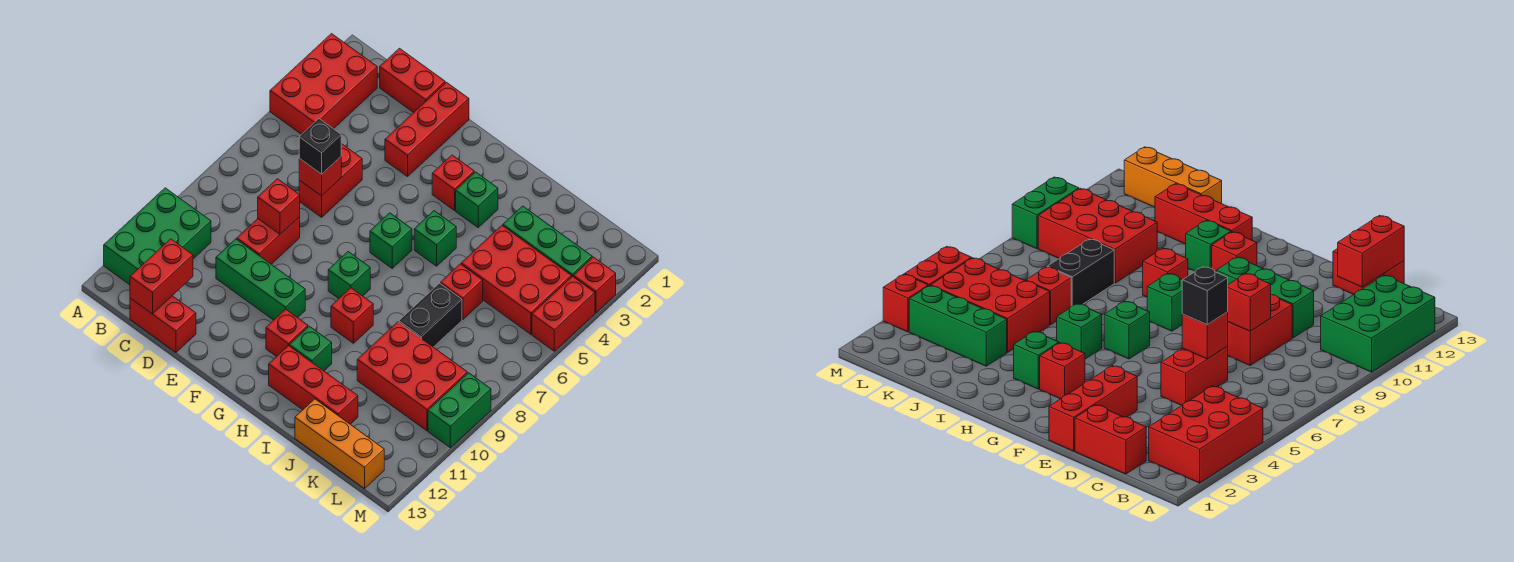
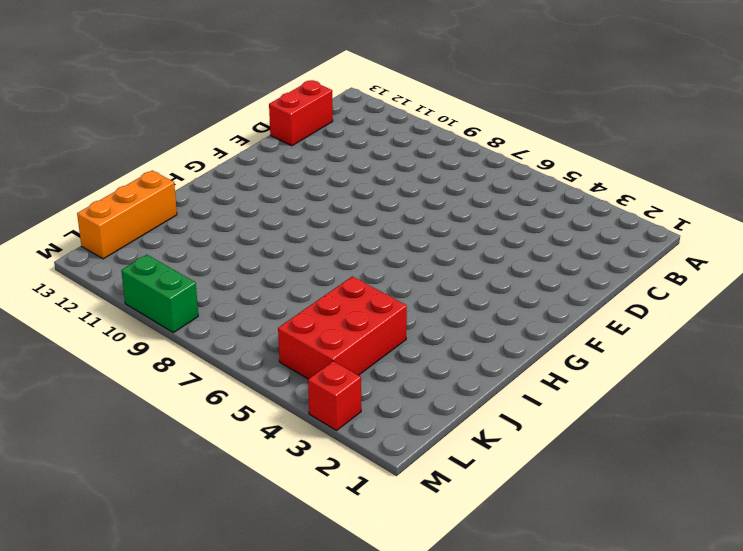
none -> red brick A2:B4 level 1
none -> green brick A10:B12 level 1
none -> red brick C1:D1 level 1
none -> red brick D5:D6 level 1

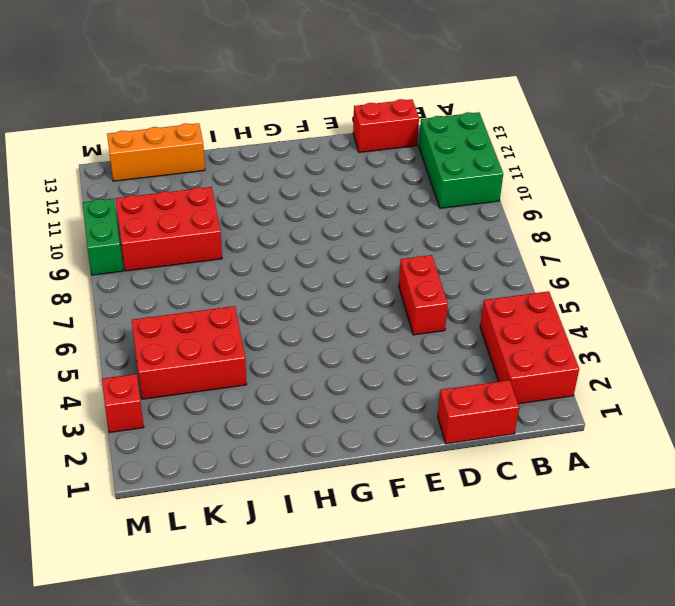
none -> red brick D8:D9 level 1
none -> green brick D10:F10 level 1
none -> red brick E1:E3 level 1
none -> red brick G3 level 1

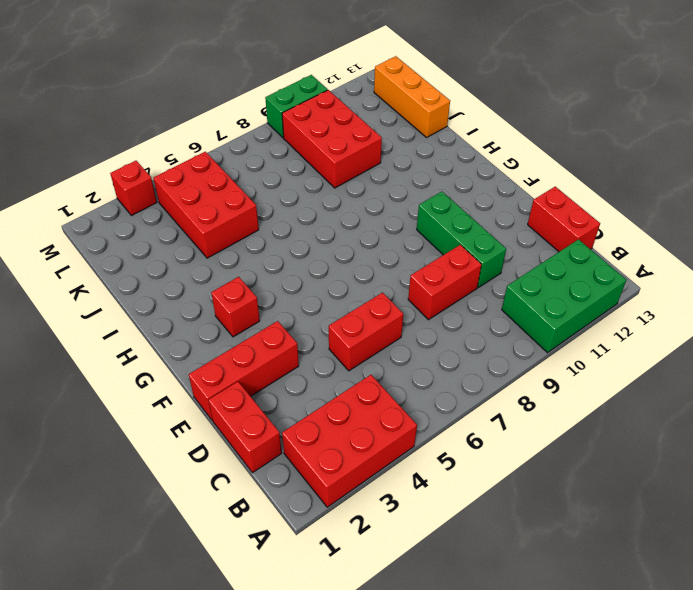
none -> green brick G6 level 1
none -> green brick G8 level 1
none -> red brick G11 level 1
none -> green brick H3 level 1

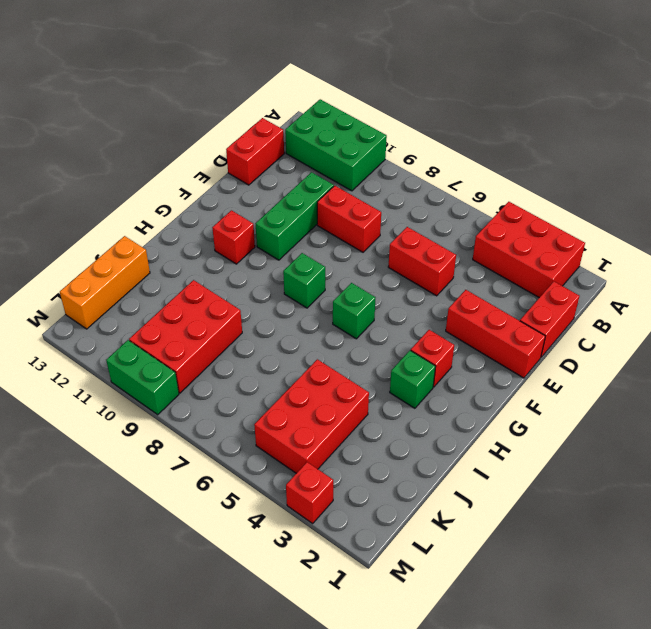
none -> green brick H5 level 1
none -> red brick H9 level 1
none -> green brick H11 level 1
none -> red brick H12:J12 level 1

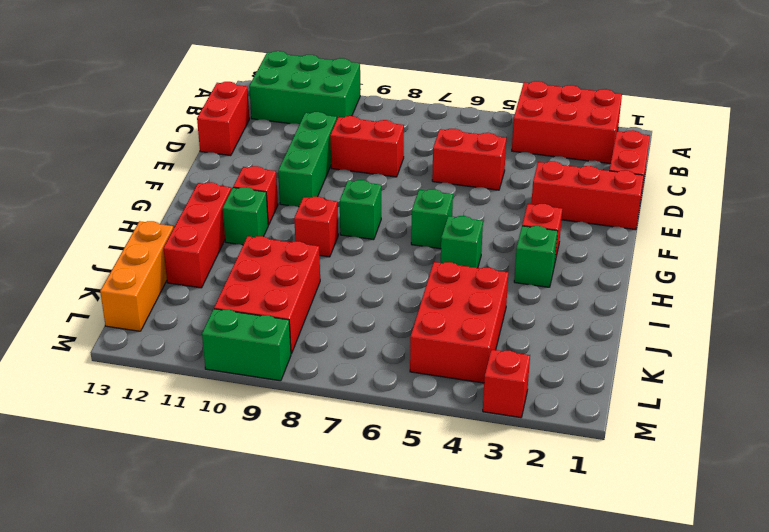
none -> green brick J3:L3 level 1
none -> red brick J6 level 1
none -> black brick J7:J8 level 1
none -> red brick M4:M5 level 1

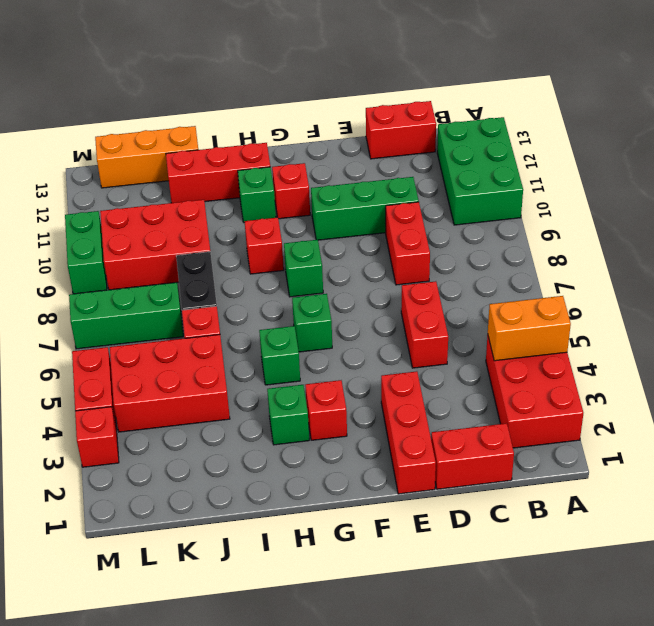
orange brick A4:B4 level 2 -> none
green brick K7:M7 level 1 -> green brick J3:L3 level 1
none -> red brick C12:C13 level 2
none -> red brick D6 level 2
none -> red brick D8 level 2
none -> black brick D6 level 3

